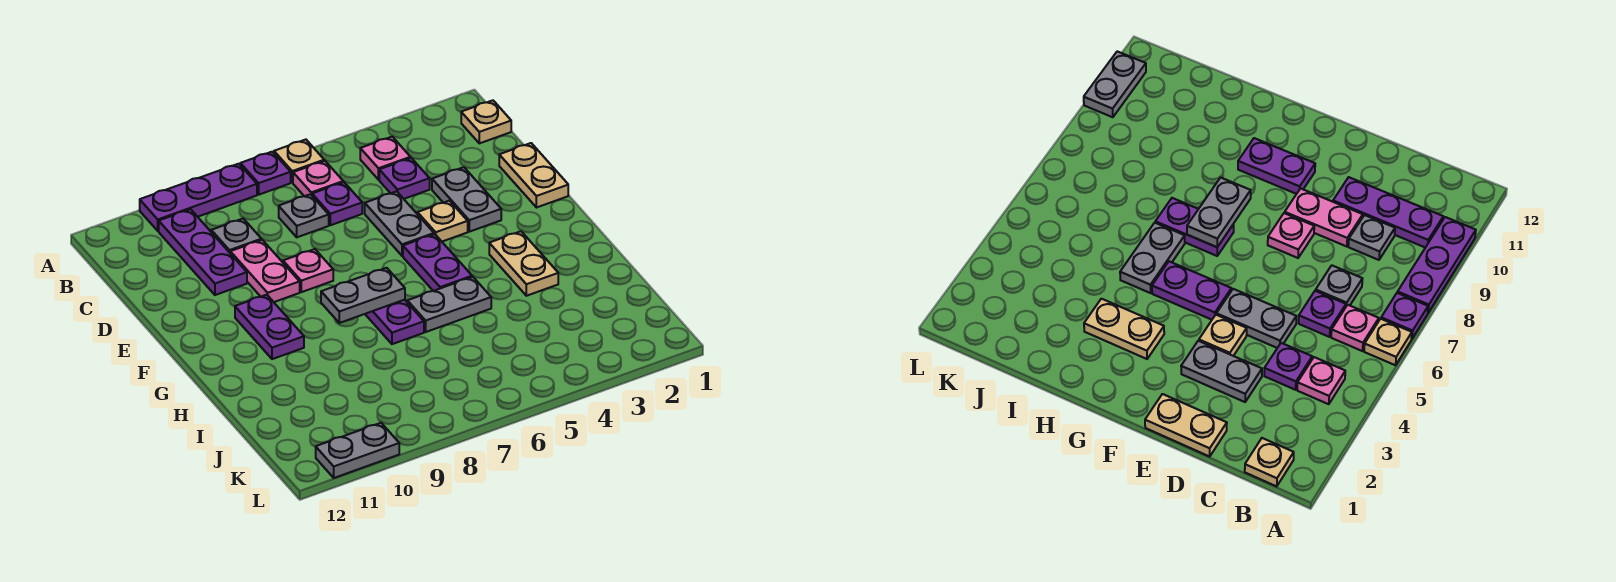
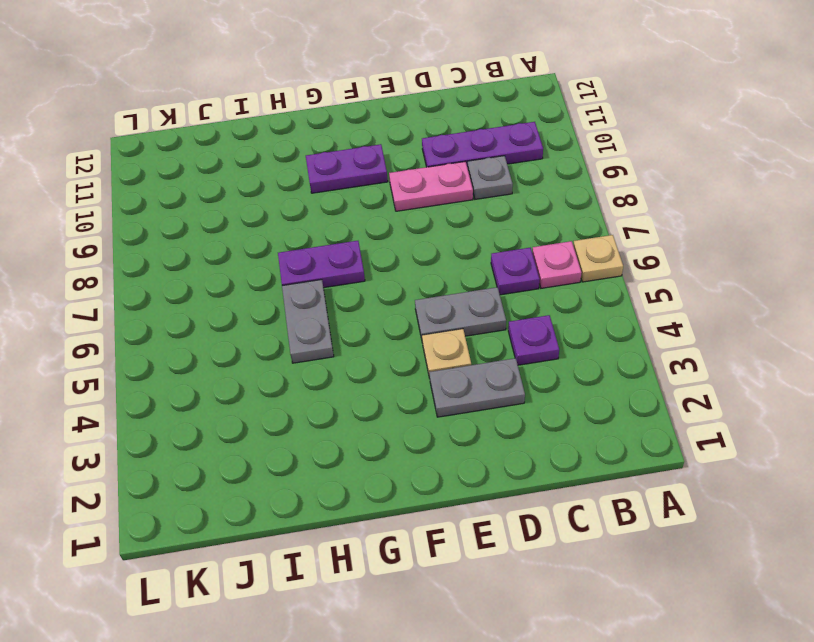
none -> purple plate A7 level 1
none -> purple plate A8:A10 level 1
none -> tan plate B1 level 1

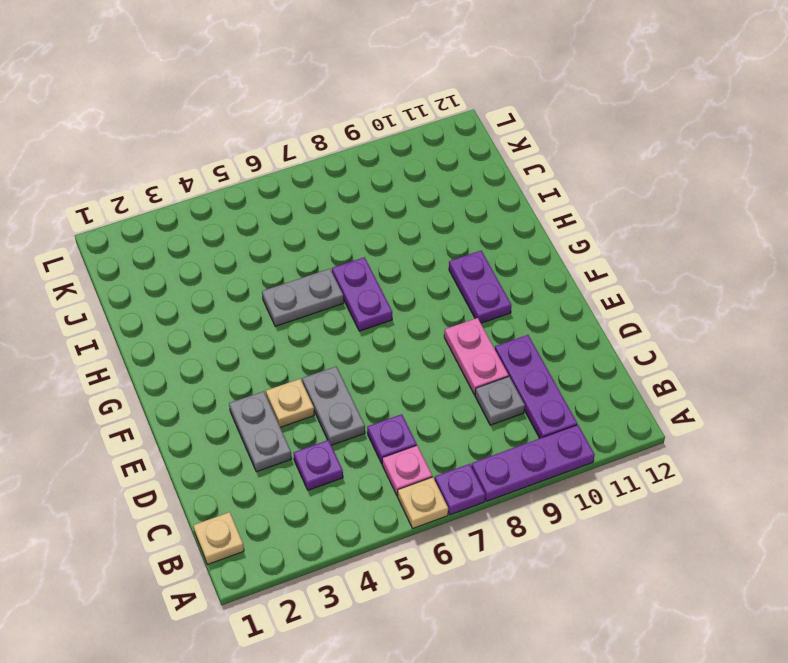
none -> pink plate B4 level 1
none -> grey plate C7 level 1
none -> tan plate D1:E1 level 1

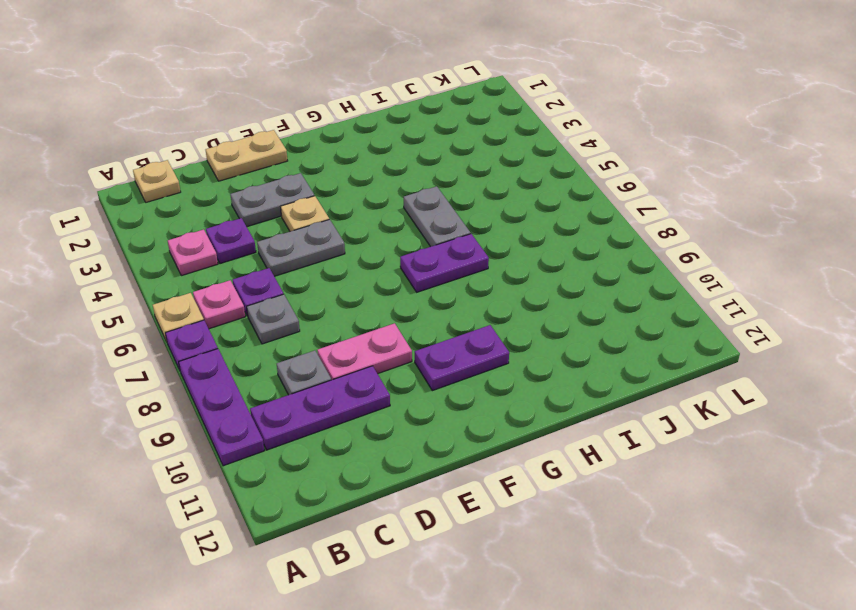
none -> pink plate E8 level 1
none -> purple plate F5:G5 level 1
none -> tan plate G3:H3 level 1

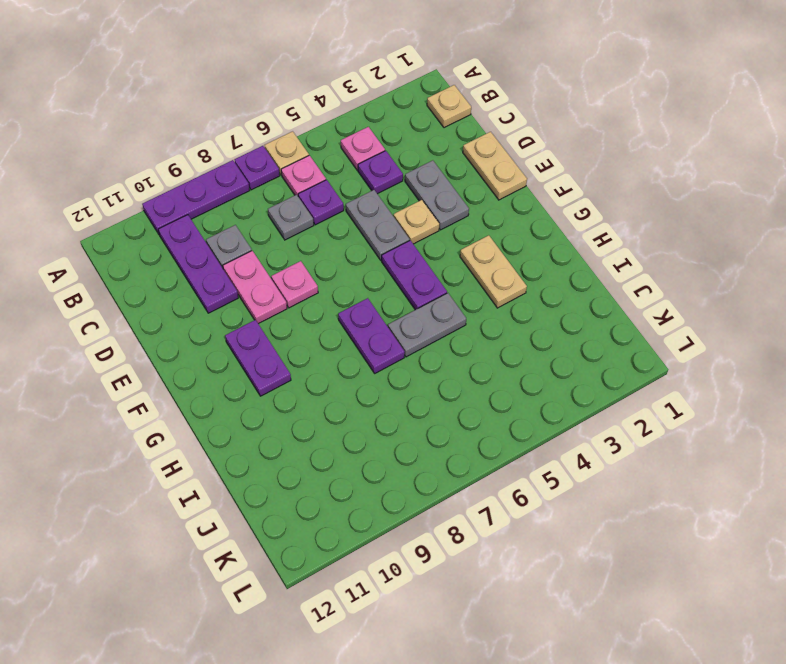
none -> grey plate L10:L11 level 1
none -> grey plate G7:G8 level 2

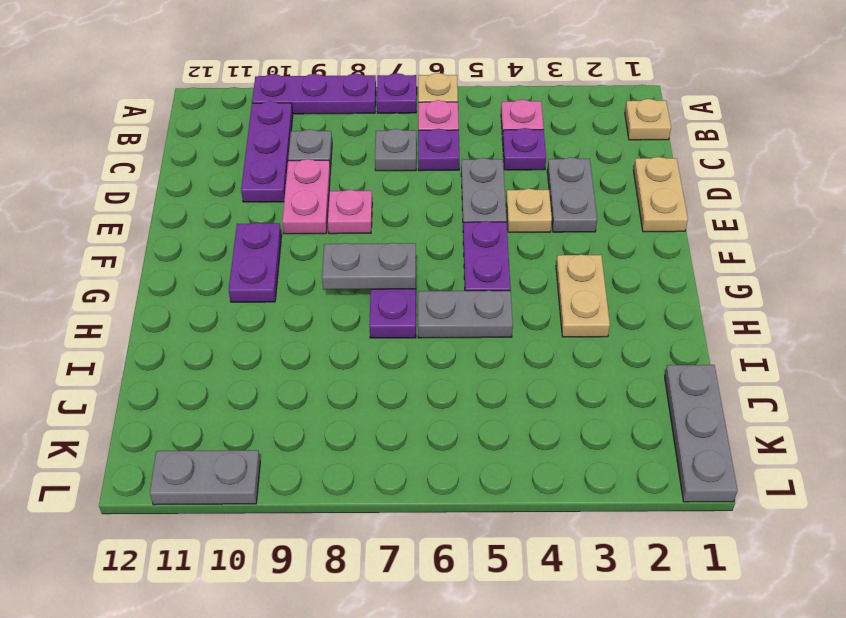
grey plate J1:L1 level 1 -> none

